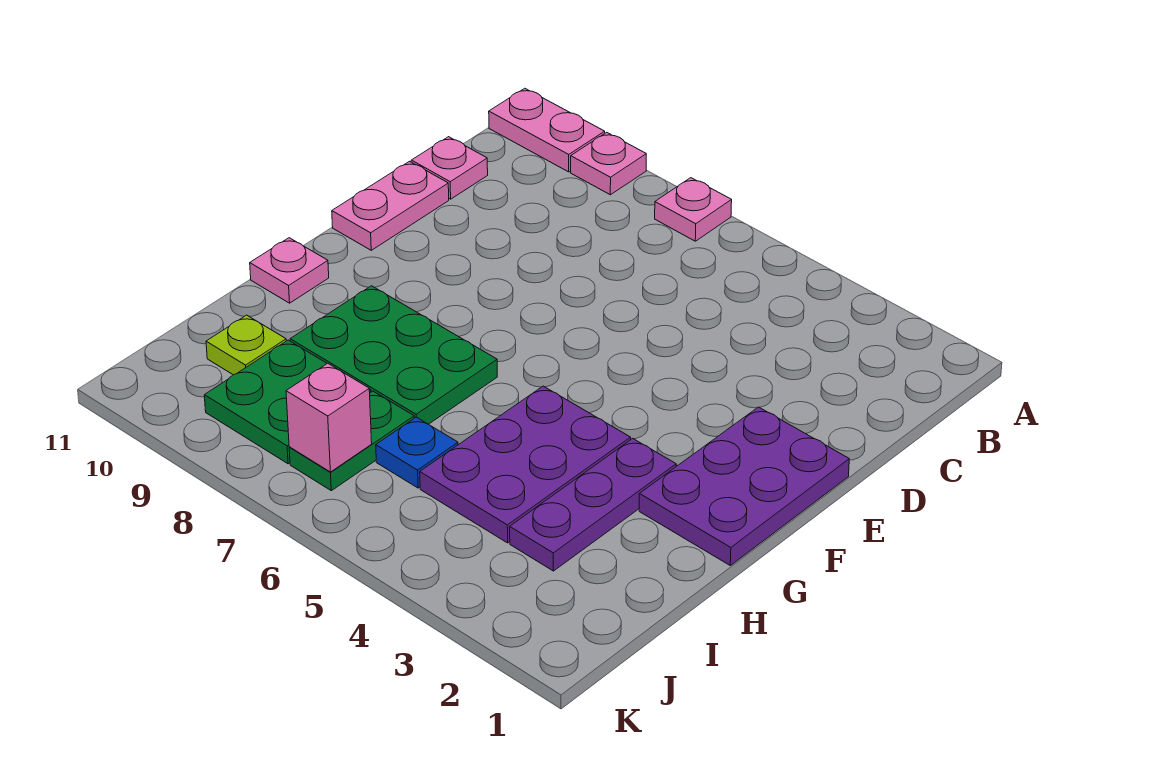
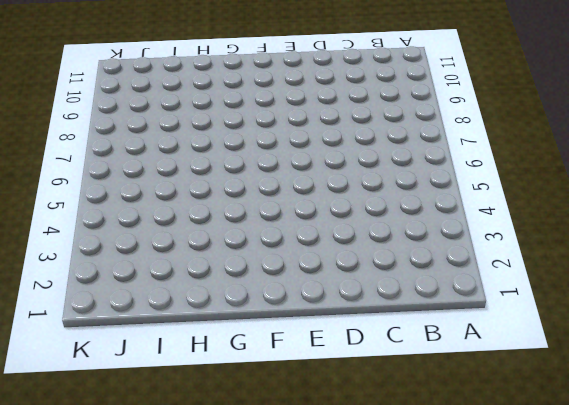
none -> pink plate A7 level 1
none -> pink plate A9 level 1
none -> pink plate A10:A11 level 1

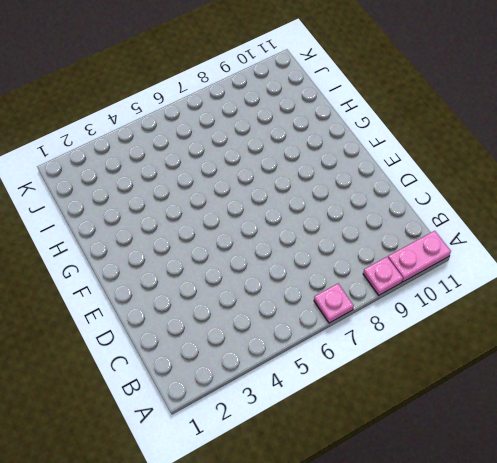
none -> pink plate C11 level 1
none -> pink plate D11:E11 level 1
none -> purple plate E1:G2 level 1

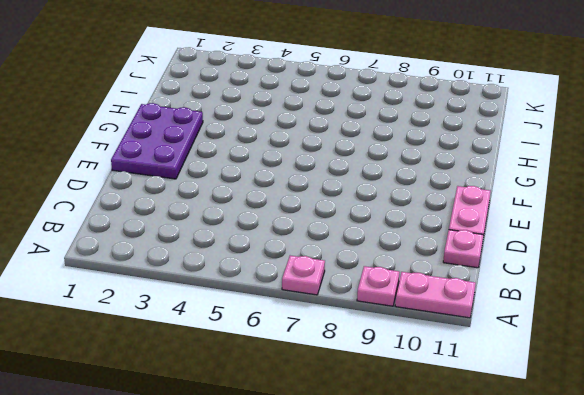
none -> purple plate G3:I3 level 1
none -> purple plate G4:I5 level 1
none -> green plate G7:H9 level 1

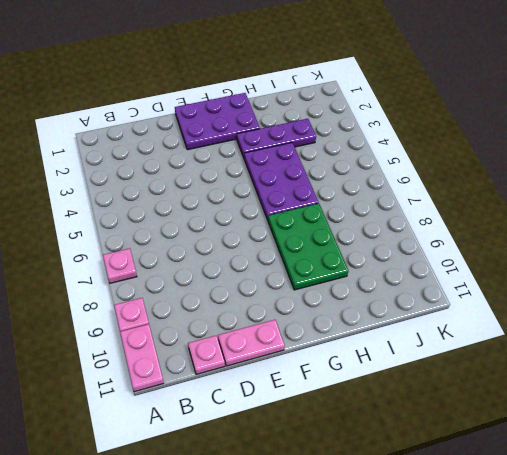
purple plate G4:H6 level 1 -> purple plate G4:I5 level 1
none -> pink plate G11 level 1
none -> blue plate I6 level 1
none -> green plate I7:J7 level 1

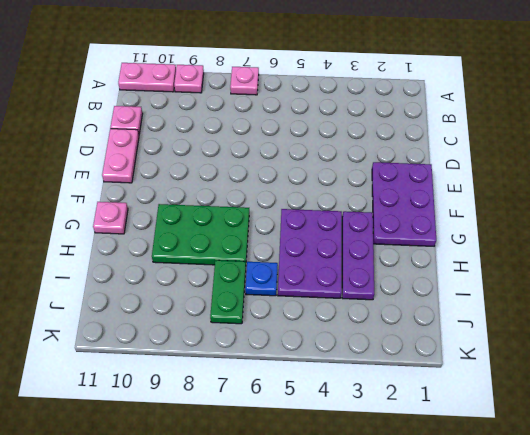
none -> green plate I8:J9 level 1
none -> lime plate I10 level 1
none -> pink brick J7 level 2

